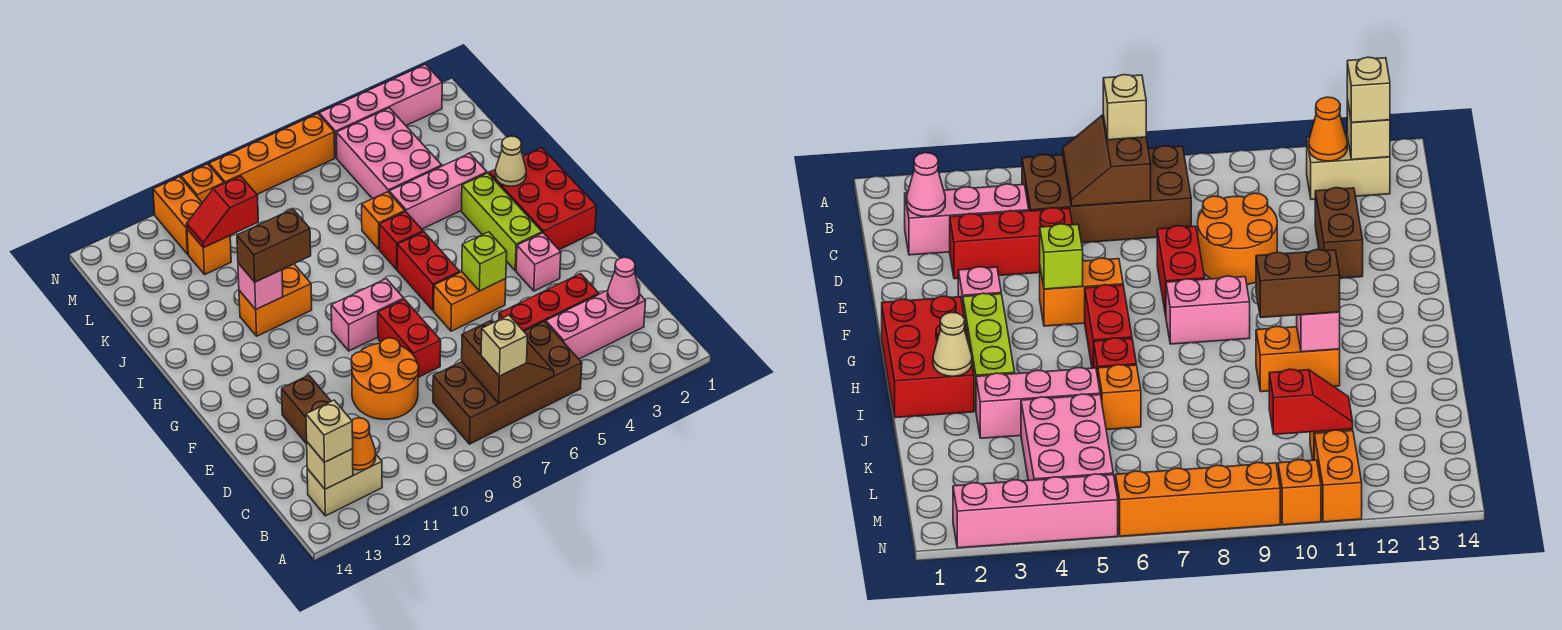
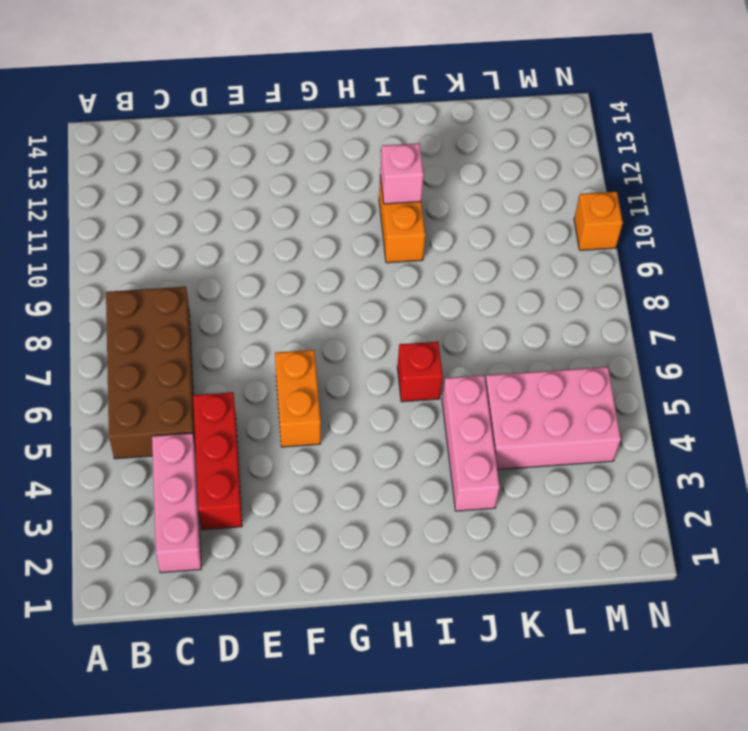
none -> tan brick B12:B13 level 1
none -> orange round brick D9:E10 level 1
none -> brown brick D12:E12 level 1
none -> red brick E8:F8 level 1

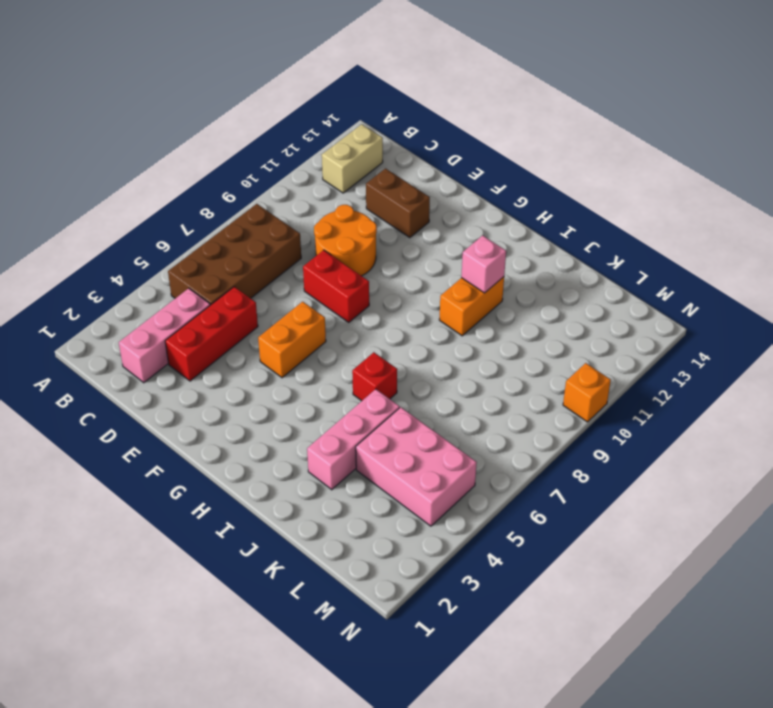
none -> pink brick F3 level 1
none -> red brick G1:I2 level 1
none -> lime brick G3:I3 level 1
none -> red brick G6:H6 level 1

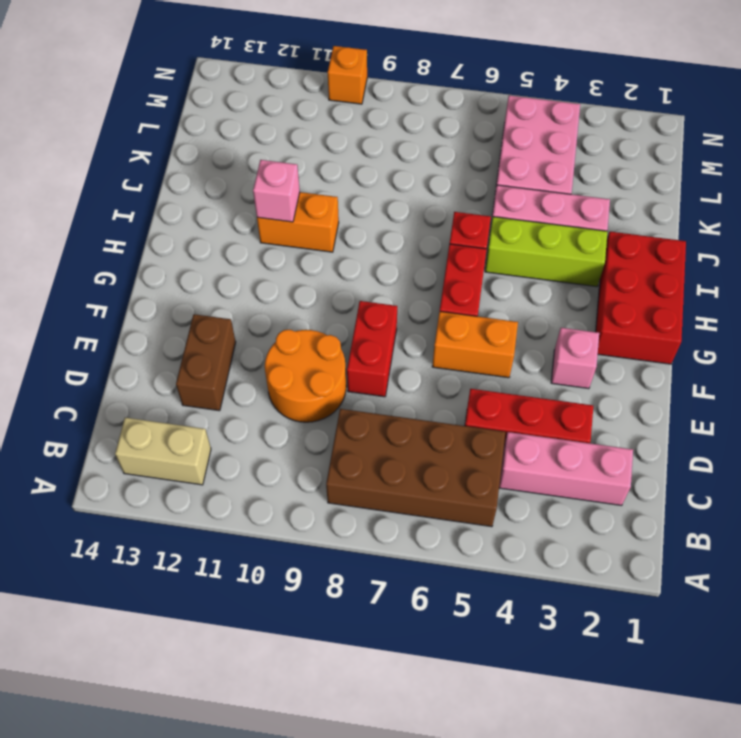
lime brick I3:I5 level 1 -> lime brick G3:I3 level 1
none -> pink brick G8:G9 level 1
none -> orange brick J6 level 1
none -> orange brick L11 level 1
none -> orange brick M11:N11 level 1

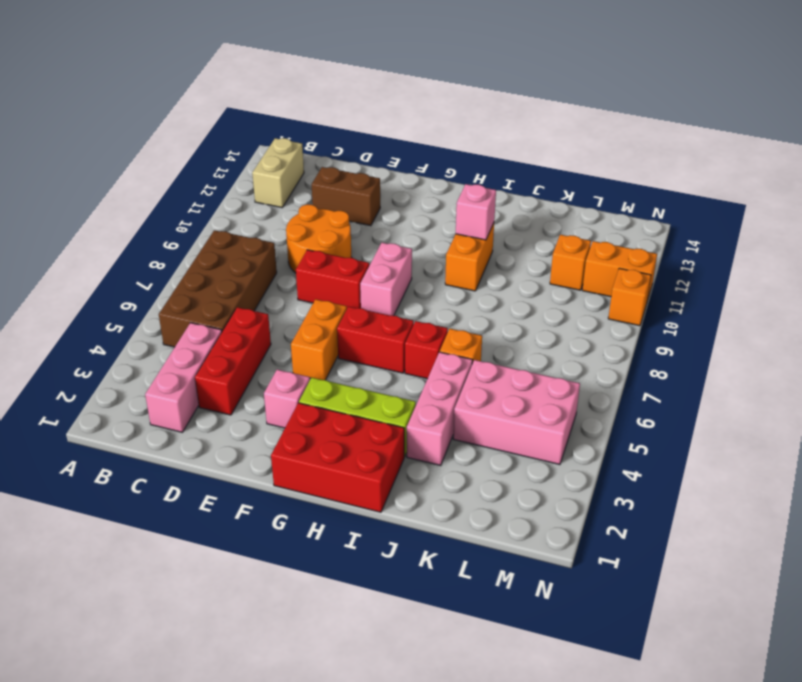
none -> pink brick N2:N5 level 1
none -> orange brick N6:N9 level 1
none -> brown slope B6:C7 level 2 top 7
none -> orange cone B12 level 2

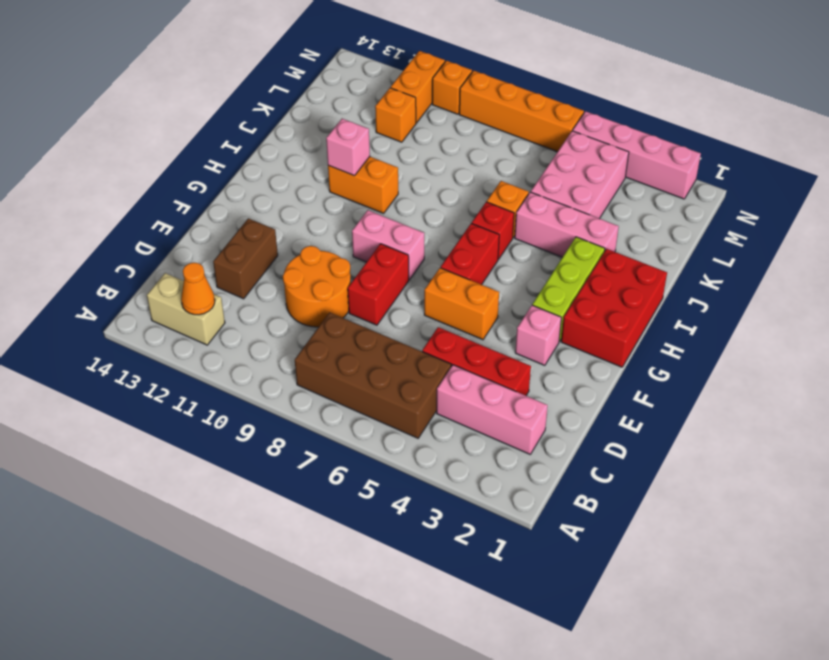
none -> brown slope B6:C7 level 2 top 7
none -> tan brick B13 level 2
none -> pink cone C2 level 2
none -> lime brick F5 level 2

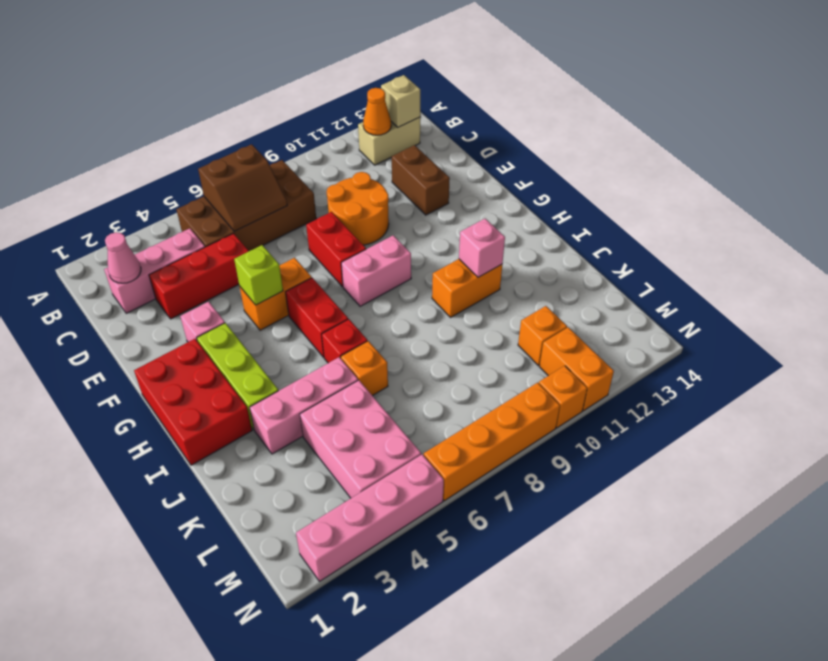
brown slope B6:C7 level 2 top B -> brown slope B6:C7 level 2 top 7
none -> tan cone I2 level 2
none -> red slope L10:L11 level 2 top 10
none -> tan brick B7 level 3
none -> tan brick B13 level 3

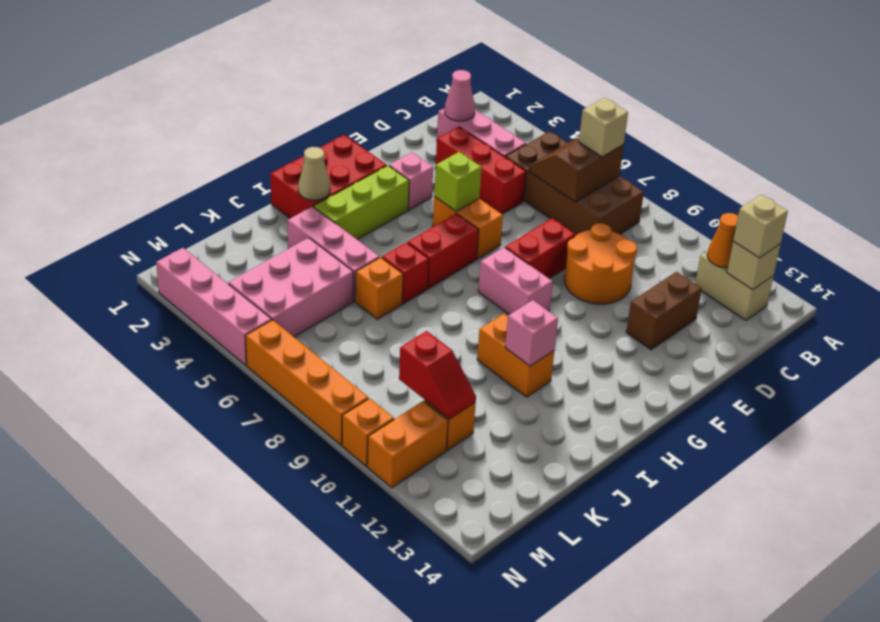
none -> brown brick I10:I11 level 3

